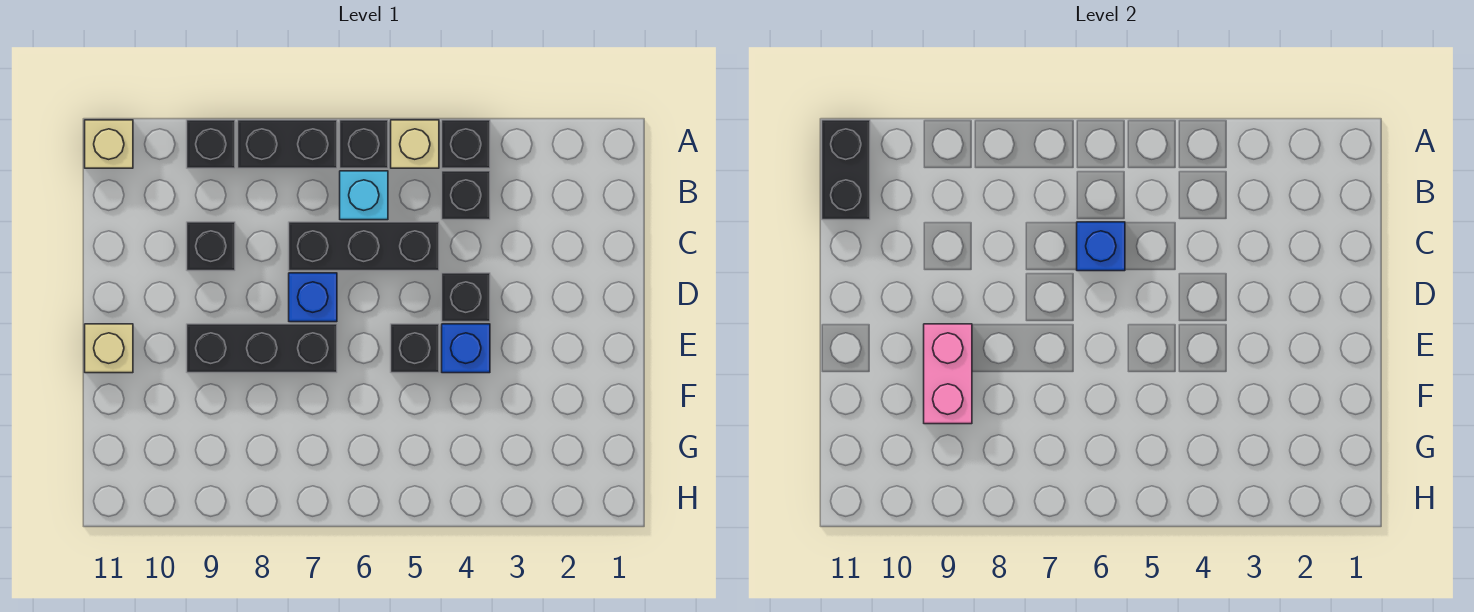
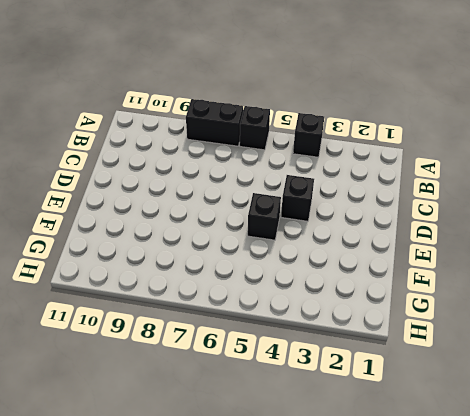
none -> tan brick A5 level 1
none -> black brick A9 level 1
none -> tan brick A11 level 1

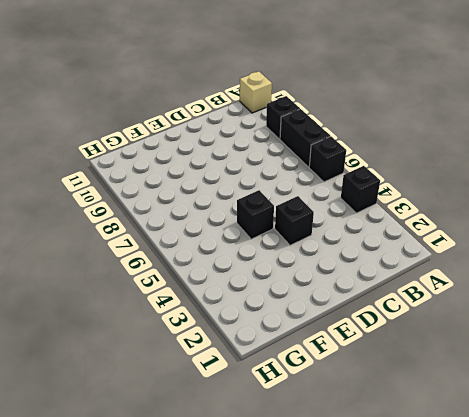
none -> tan brick A5 level 1
none -> black brick B4 level 1
none -> cyan brick B6 level 1

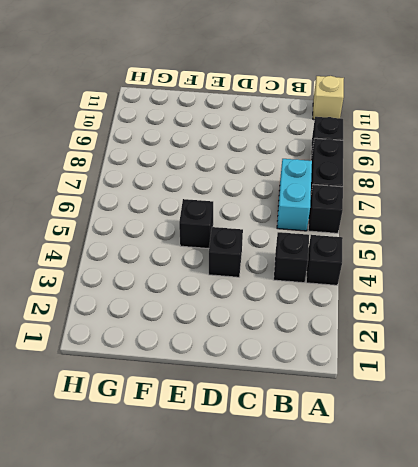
cyan brick B6:B7 level 1 -> cyan brick B6 level 1
none -> tan brick A5 level 1
none -> black brick C5:C7 level 1
none -> black brick C9 level 1

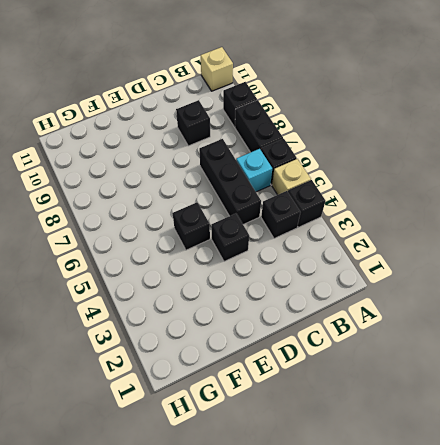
none -> blue brick D7 level 1
none -> blue brick E4 level 1
none -> black brick E7:E9 level 1

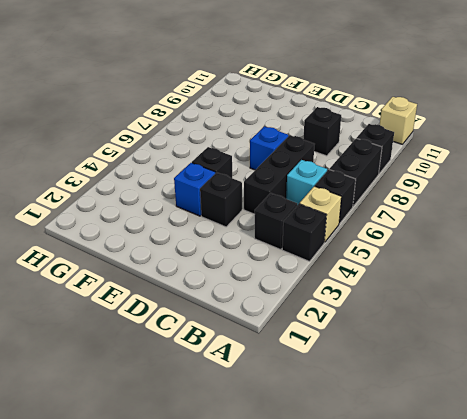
none -> black brick E7:E9 level 1
none -> tan brick E11 level 1
none -> black brick A11:B11 level 2

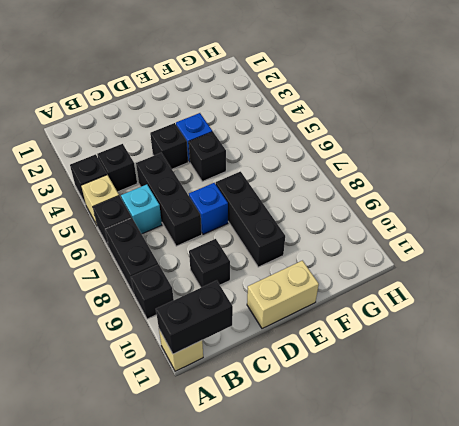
tan brick D11:E11 level 1 -> tan brick E11 level 1
none -> blue brick C6 level 2
none -> pink brick E9:F9 level 2

